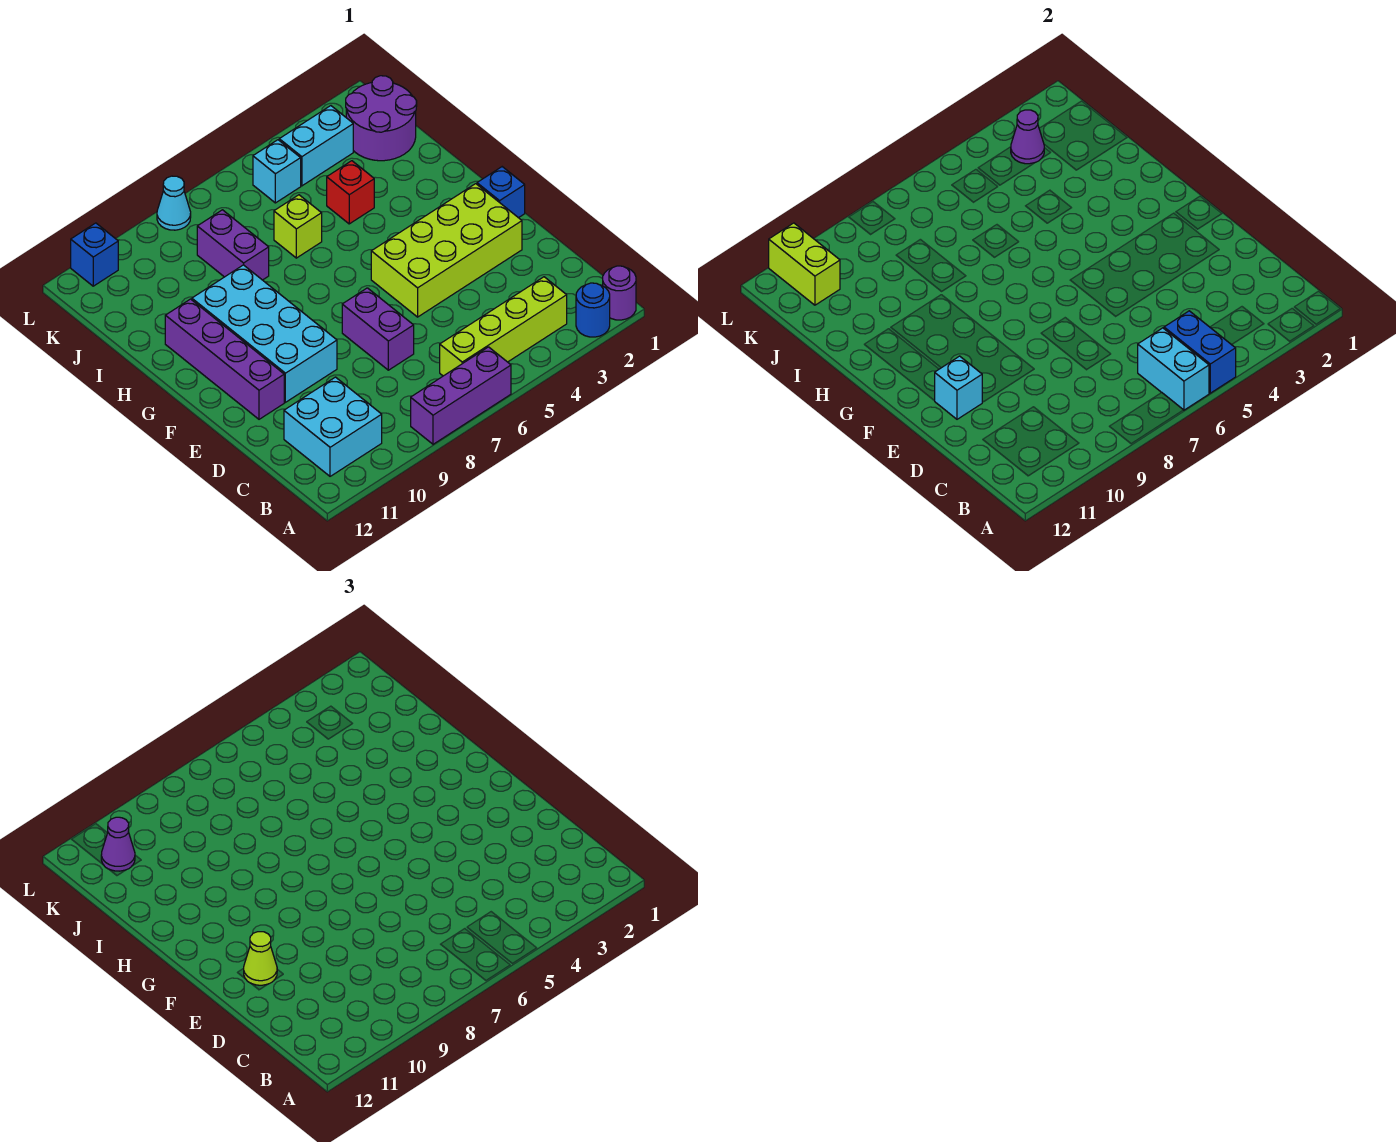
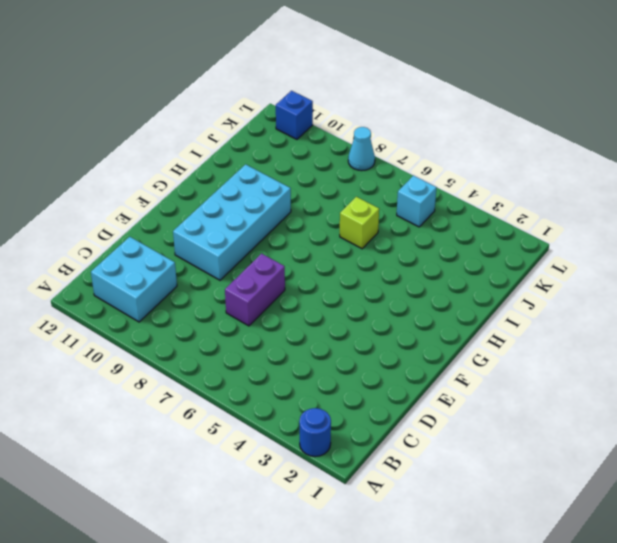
none -> purple round brick A1 level 1
none -> purple brick A6:A8 level 1
none -> lime brick B3:B6 level 1

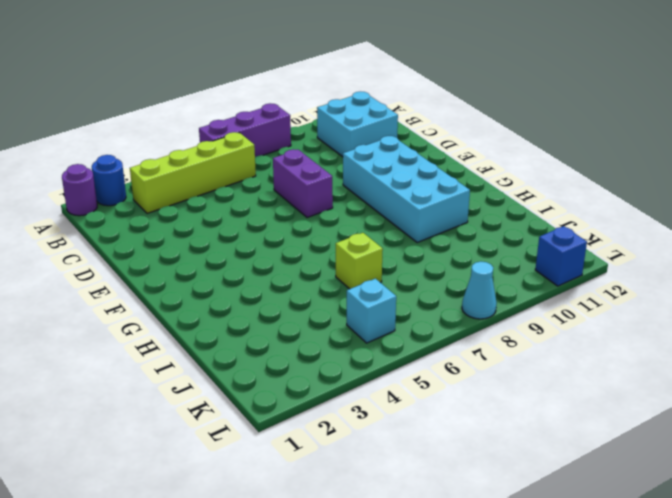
none -> lime brick E2:F5 level 1
none -> purple brick E11:H11 level 1
none -> blue brick F1 level 1

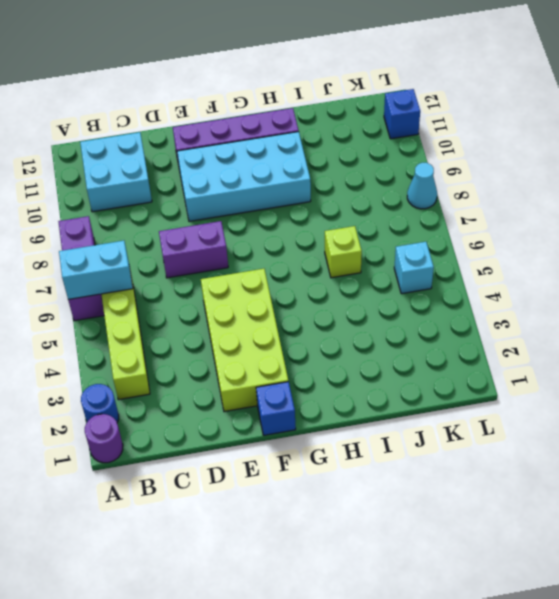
none -> red brick I4 level 1
none -> purple brick I8:J8 level 1
none -> purple round brick J1:K2 level 1

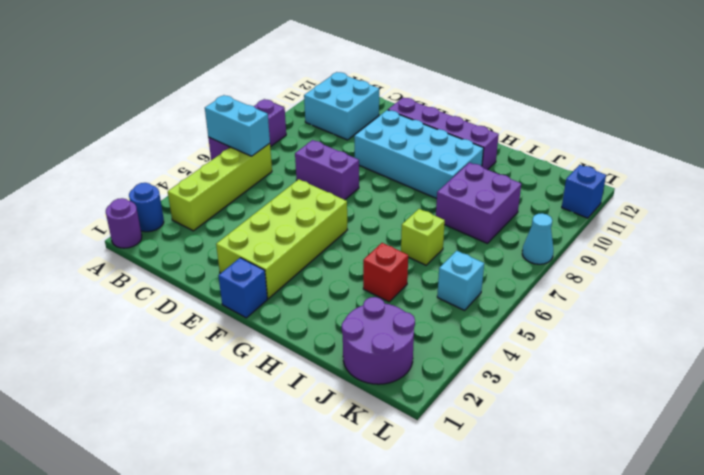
purple brick I8:J9 level 1 -> purple brick I8:J8 level 1
none -> cyan brick K3:K4 level 1
none -> blue brick A5:B5 level 2
none -> cyan brick E11 level 2

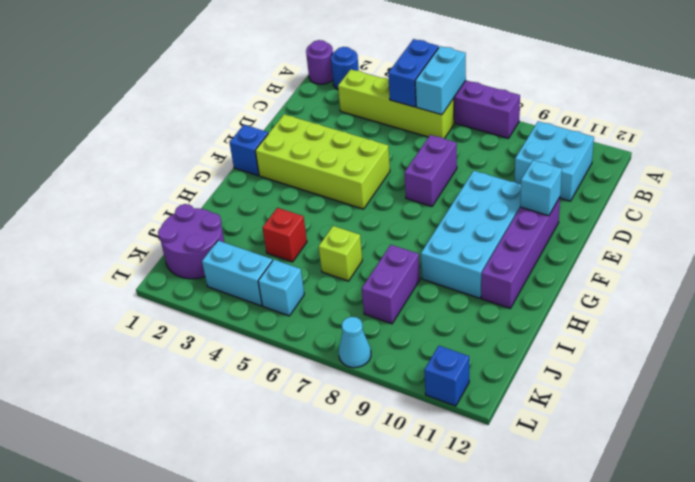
none -> purple cone K3 level 2
none -> lime brick K11:L11 level 2
none -> lime cone E11 level 3

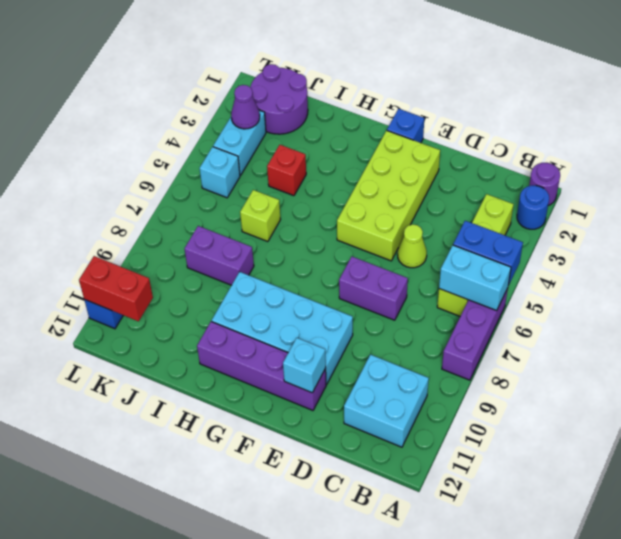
lime cone D5 level 1 -> lime cone E11 level 3
red brick K11:L11 level 2 -> lime brick K11:L11 level 2
none -> cyan cone L8 level 1
none -> purple cone K11 level 3

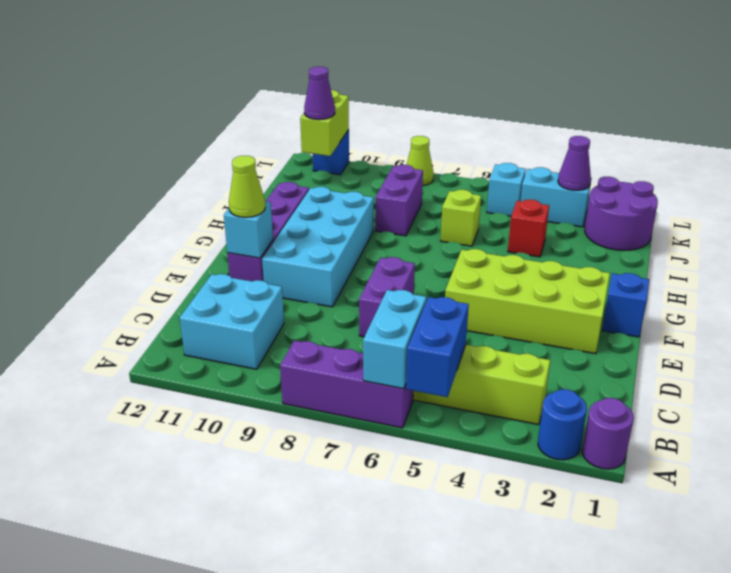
lime cone L8 level 1 -> cyan cone L8 level 1

